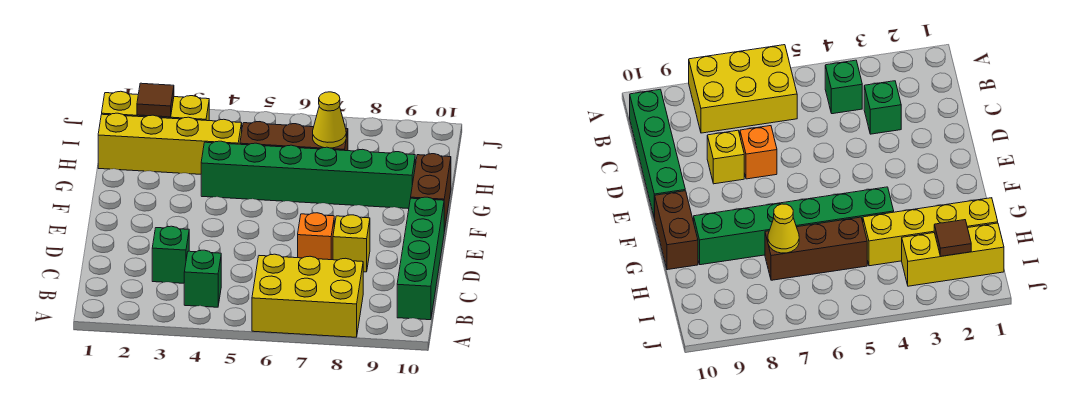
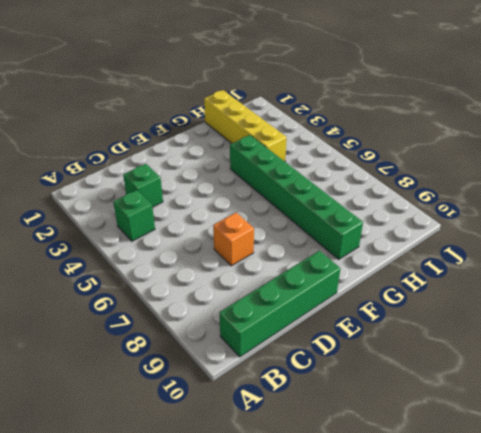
none -> yellow brick A6:B8 level 1
none -> yellow brick D8 level 1
none -> brown brick F10:G10 level 1

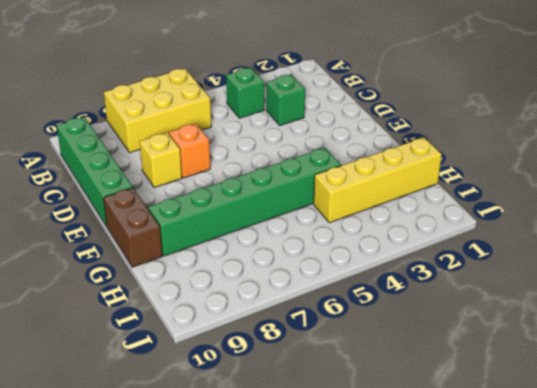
none -> brown brick H5:H7 level 1
none -> yellow brick I1:I3 level 1
none -> yellow cone H7 level 2

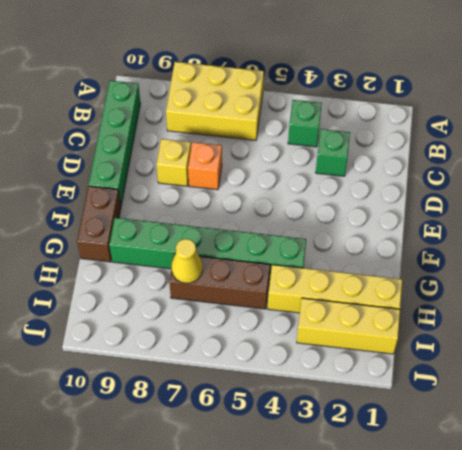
none -> brown tile I2 level 2

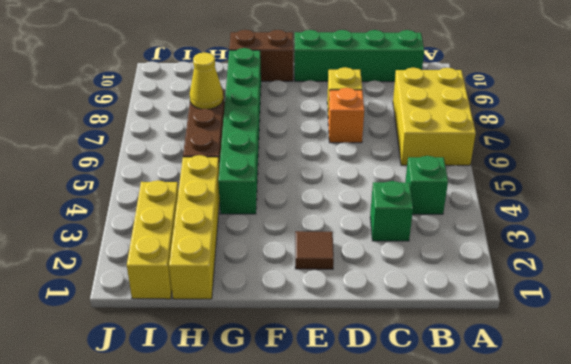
brown tile E2 level 1 -> brown tile I2 level 2

